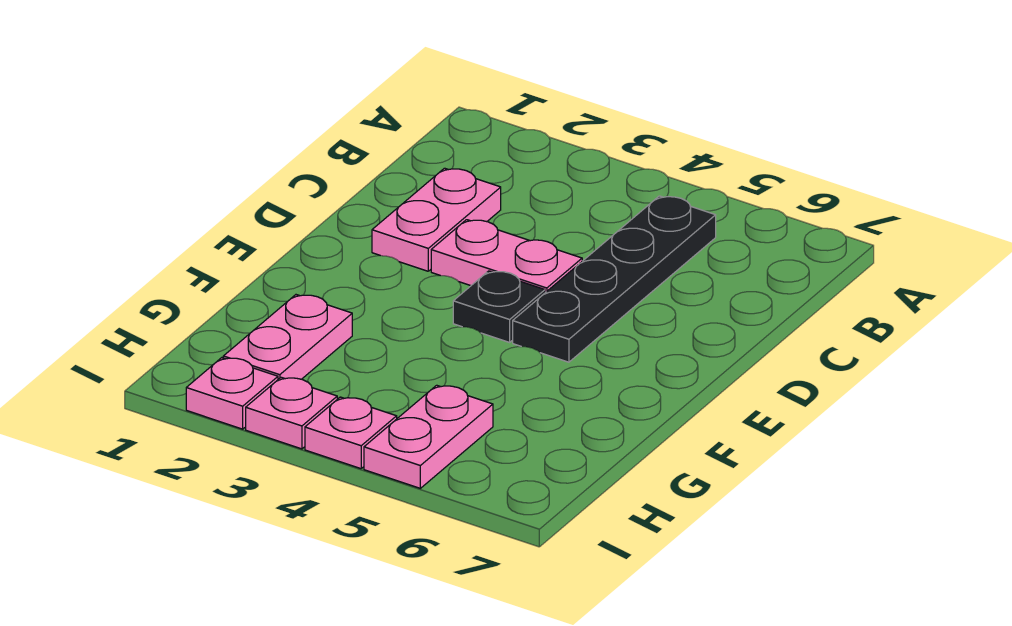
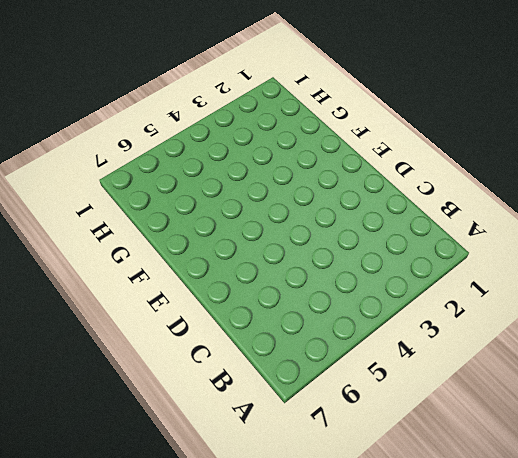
none -> black plate B5:E5 level 1
none -> pink plate C2:D2 level 1

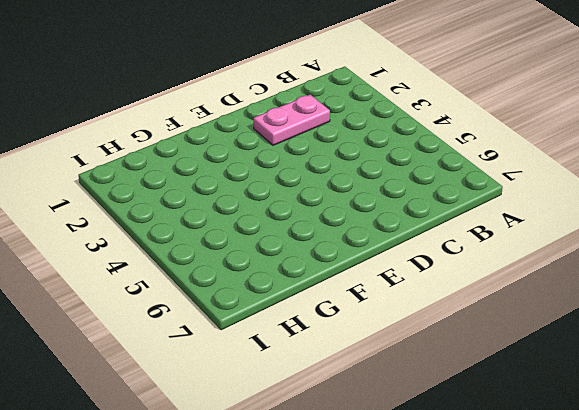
none -> black plate B5:E5 level 1
none -> pink plate D3:D4 level 1

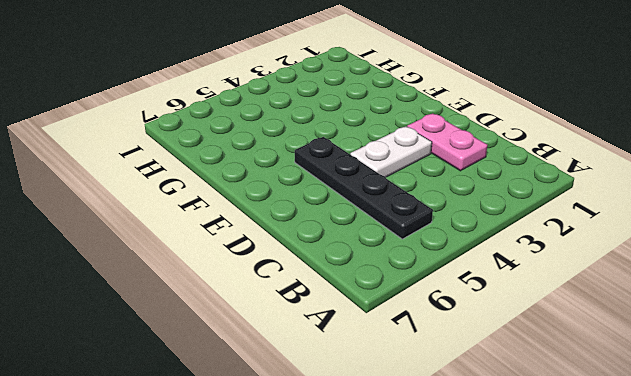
white plate D3:D4 level 1 -> pink plate D3:D4 level 1
none -> black plate E4 level 1
none -> pink plate G2:H2 level 1

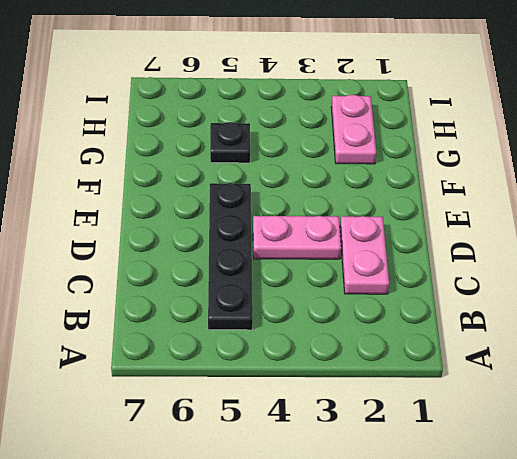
black plate G5 level 1 -> black plate E4 level 1
none -> pink plate H5:I5 level 1
none -> pink plate I2 level 1

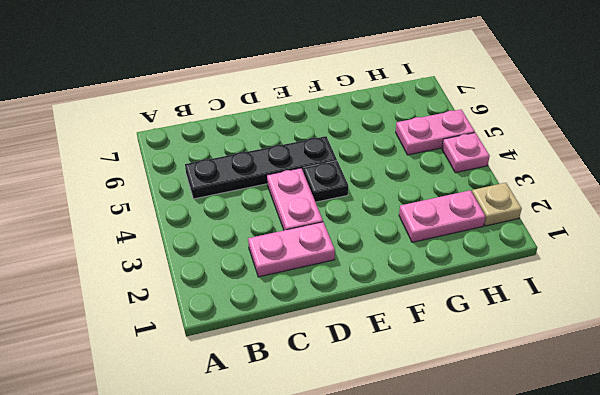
tan plate I2 level 1 -> pink plate I2 level 1
none -> pink plate I3 level 1

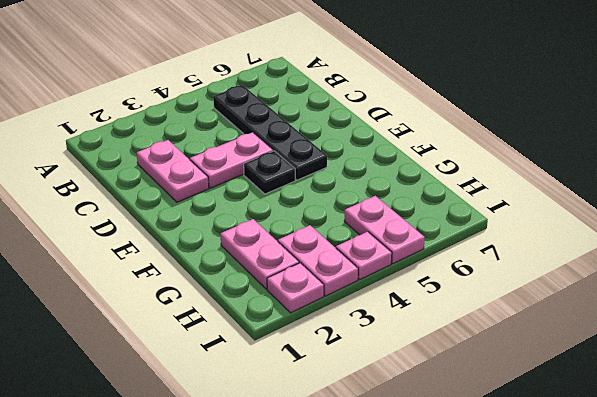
pink plate H3:I3 level 1 -> pink plate I3 level 1

